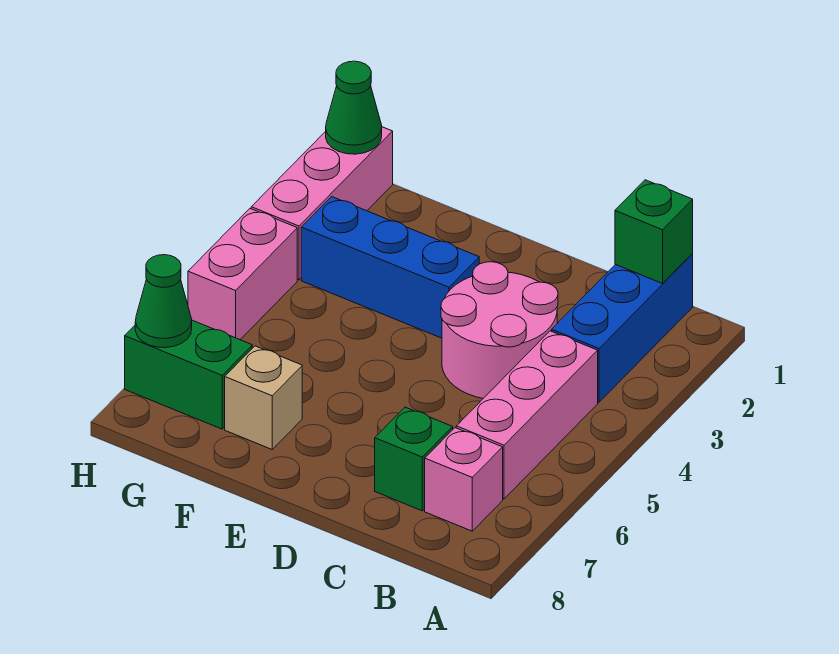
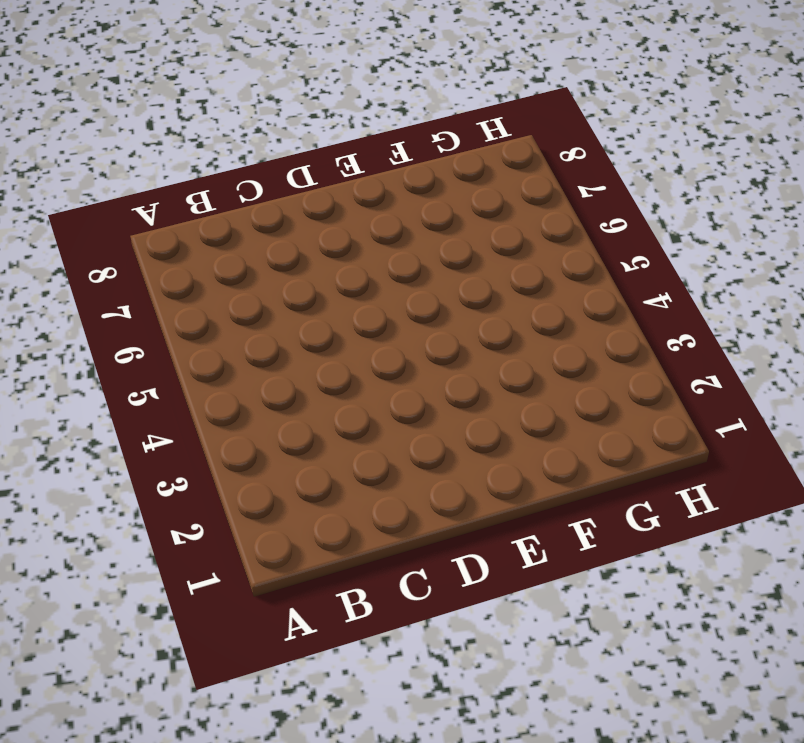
none -> blue brick B1:B3 level 1
none -> pink brick B4:B6 level 1
none -> pink brick B7 level 1

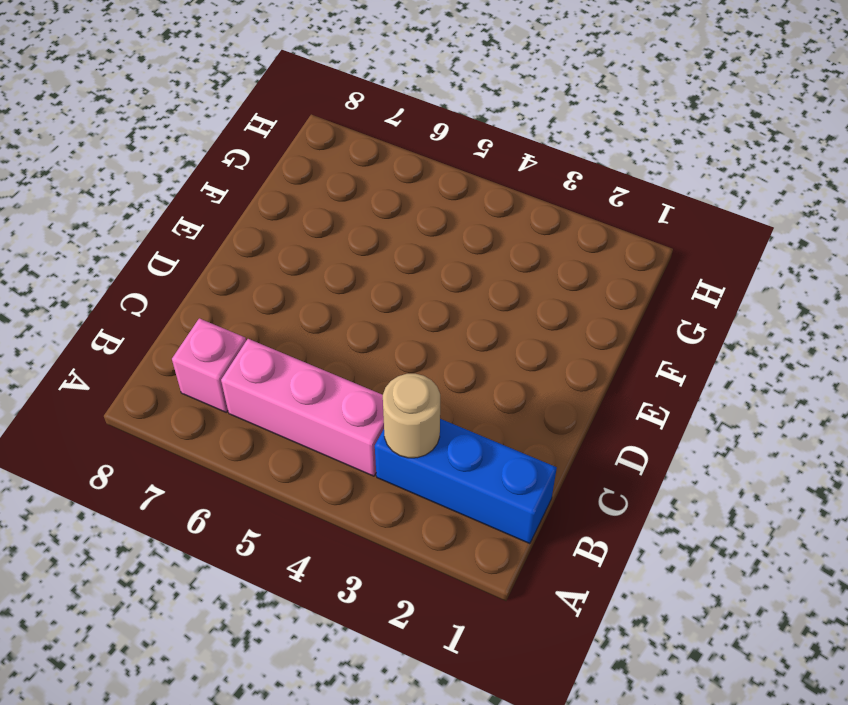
tan round brick B3 level 2 -> none
none -> pink round brick C3:D4 level 1
none -> green brick C7 level 1
none -> blue brick E3:G3 level 1

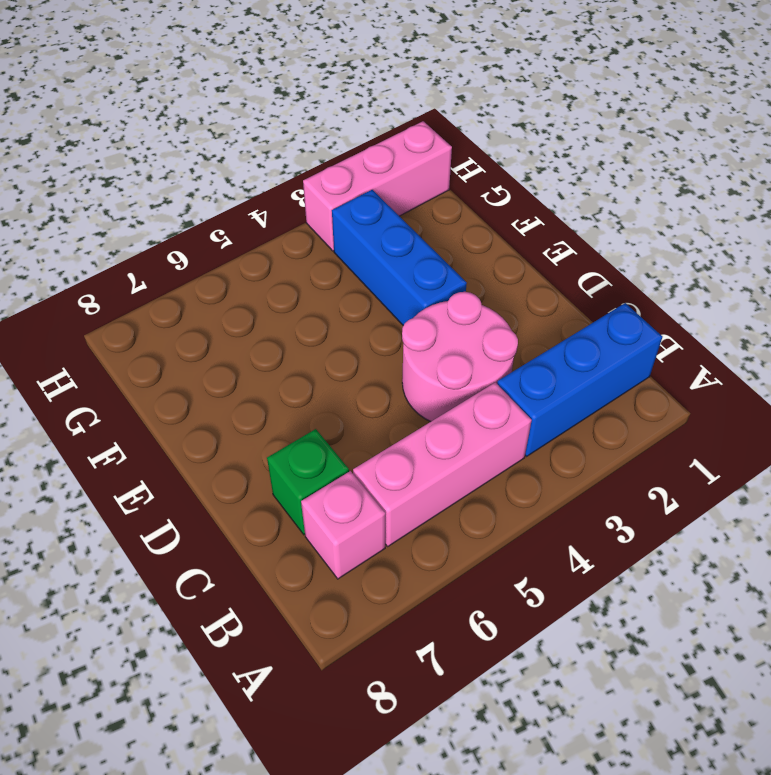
none -> tan brick F7 level 1
none -> green brick G7:H7 level 1
none -> pink brick H4:H5 level 1

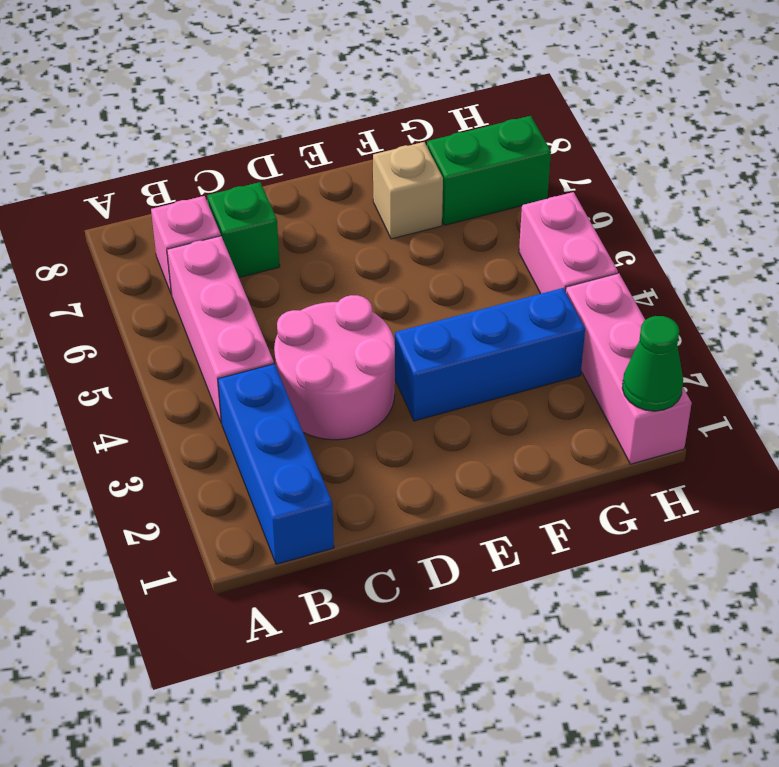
none -> green brick B1 level 2
none -> green cone H7 level 2

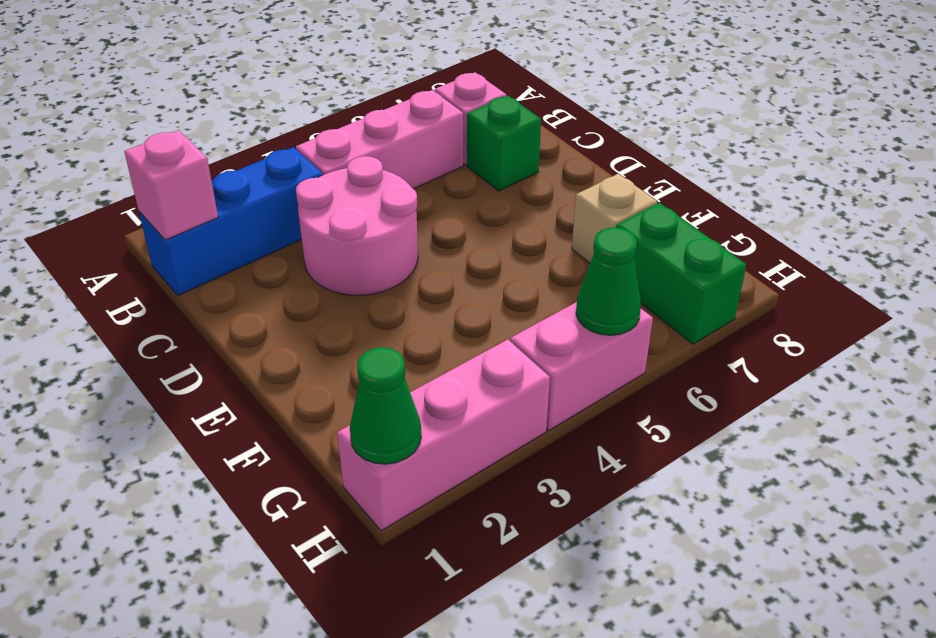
pink brick B1 level 2 -> green brick B1 level 2
green cone H5 level 2 -> green cone H7 level 2
none -> blue brick E3:G3 level 1

